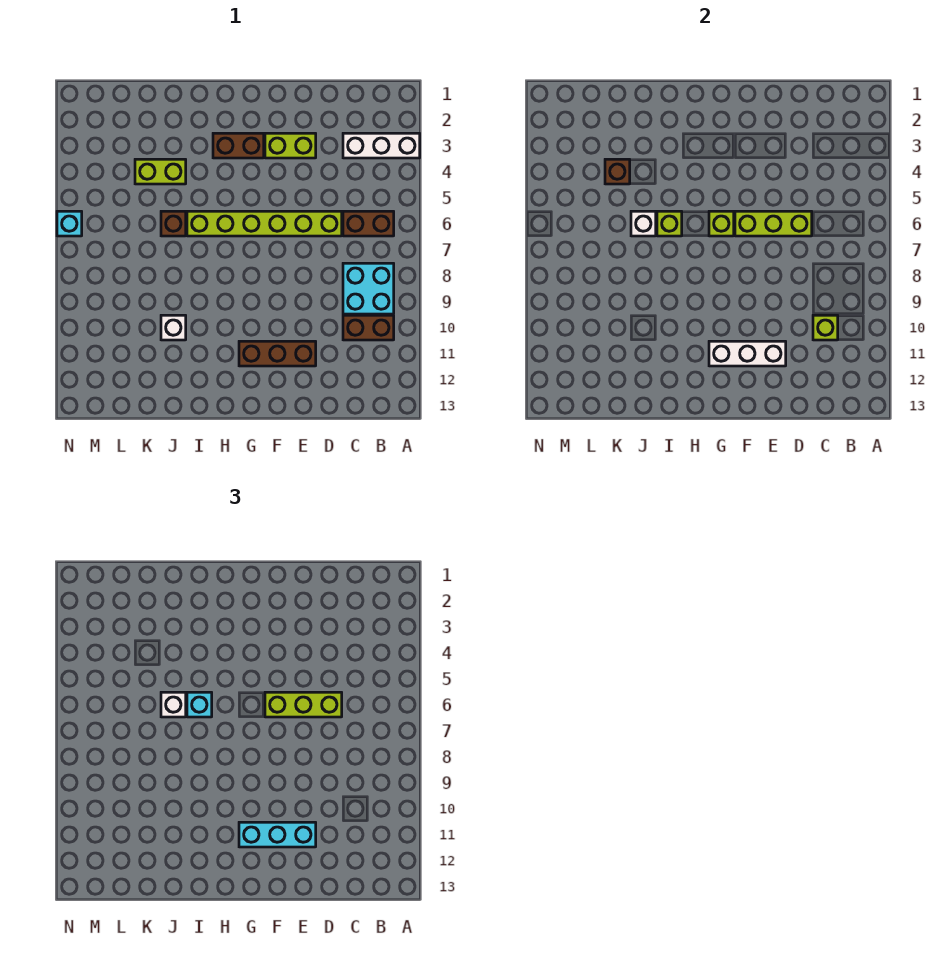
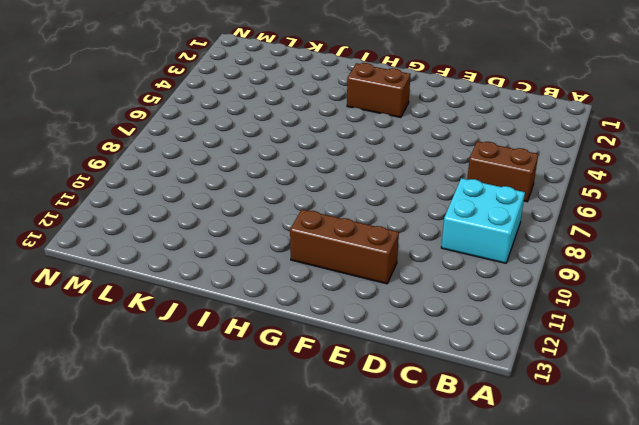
none -> white brick A3:C3 level 1
none -> brown brick B10:C10 level 1
none -> lime brick D6:I6 level 1

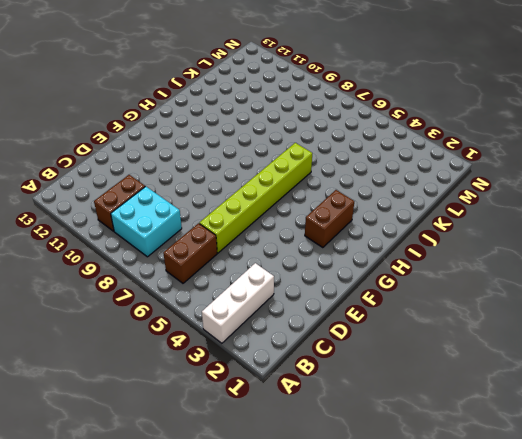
none -> lime brick E3:F3 level 1
none -> brown brick E11:G11 level 1
none -> lime brick J4:K4 level 1

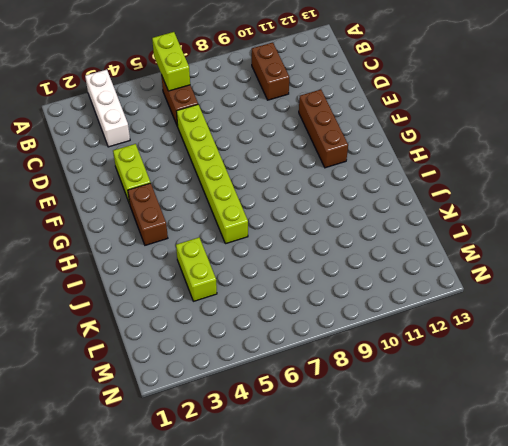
lime brick A6:B6 level 2 -> none
none -> cyan brick B8:C9 level 1
none -> brown brick J6 level 1
none -> white brick J10 level 1

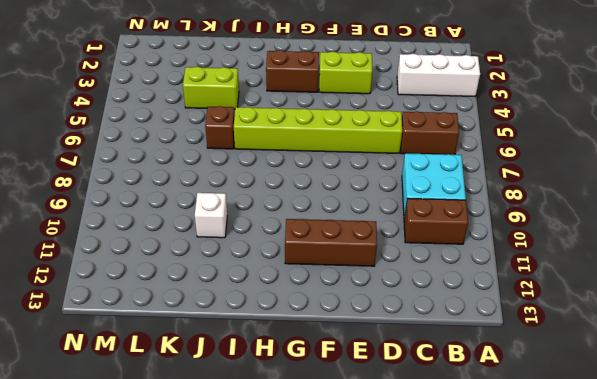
none -> cyan brick N6 level 1
none -> lime brick C10 level 2
none -> lime brick D6:F6 level 2

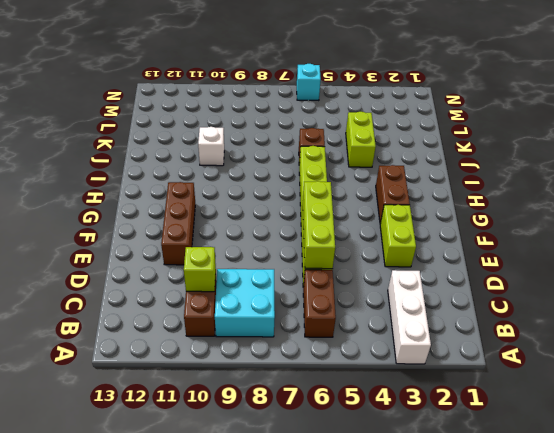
none -> white brick E11:G11 level 2
none -> lime brick G6 level 2
none -> lime brick I6 level 2

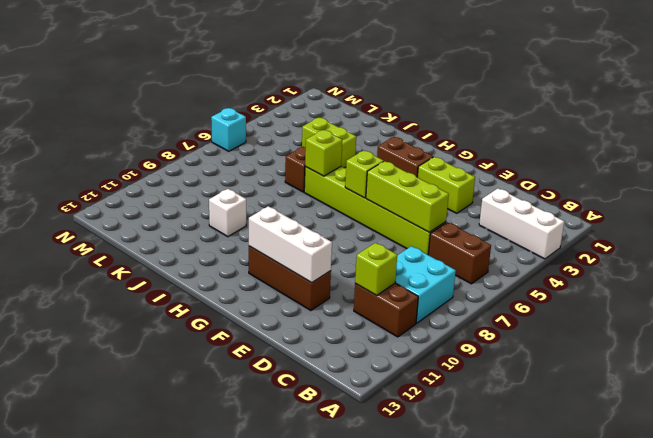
none -> white brick J6 level 2
none -> brown brick K4 level 2
none -> lime brick D6:F6 level 3

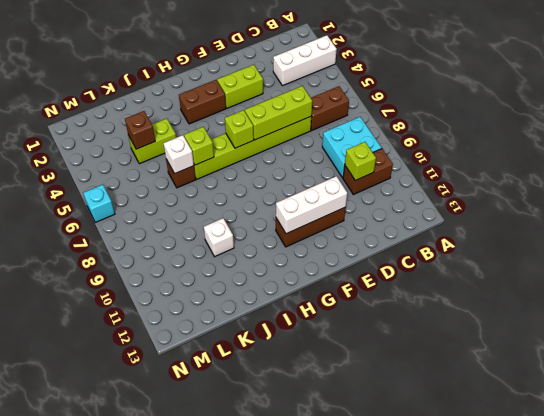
none -> lime brick D6:F6 level 3
none -> cyan brick E11:G11 level 3
none -> cyan brick I6 level 3

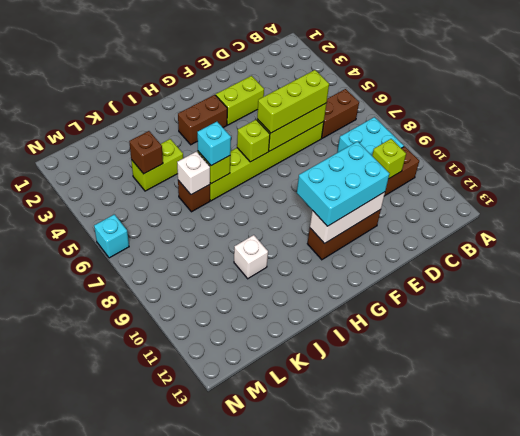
cyan brick E10:G11 level 3 -> cyan brick E11:G11 level 3
none -> white brick A3:C3 level 1
none -> white brick J6 level 3

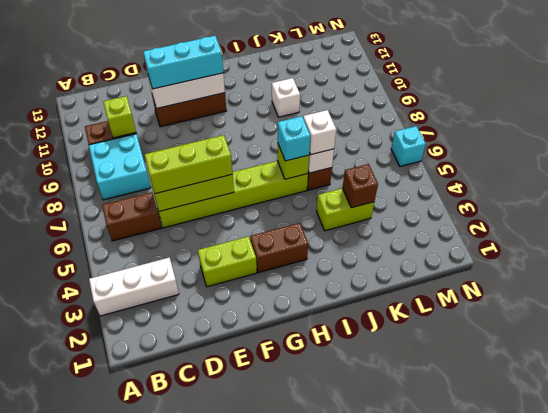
none -> lime brick G6 level 2

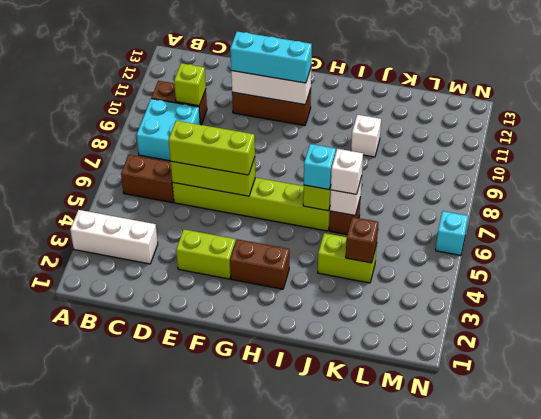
none -> lime brick G6 level 2

